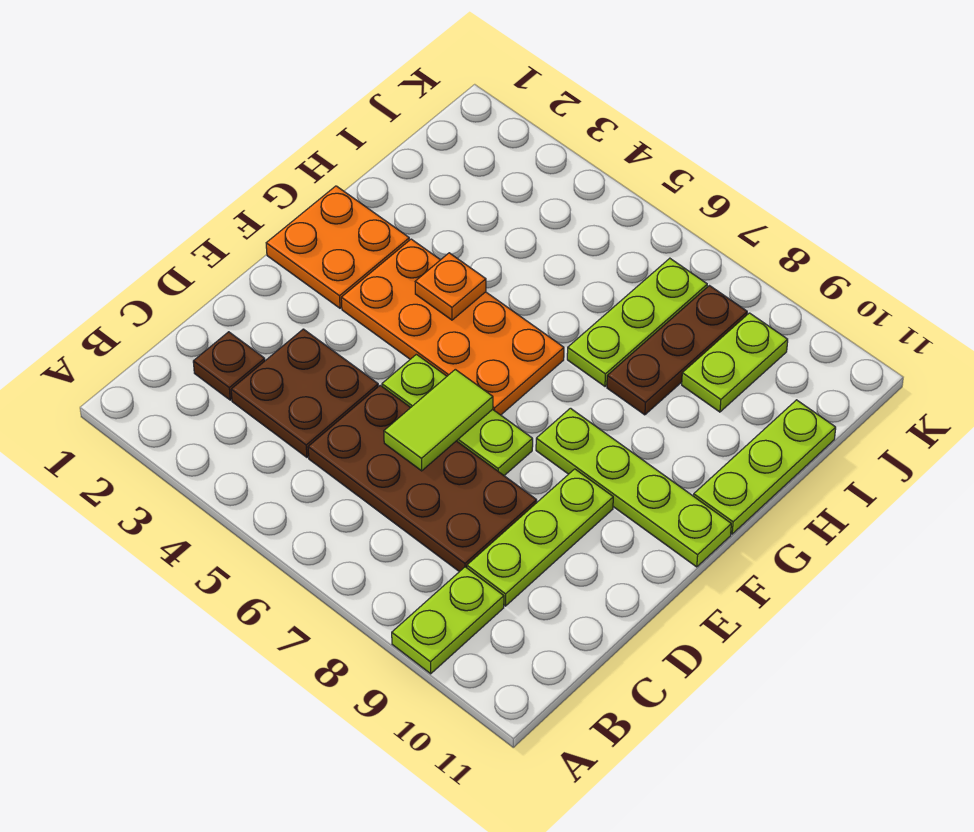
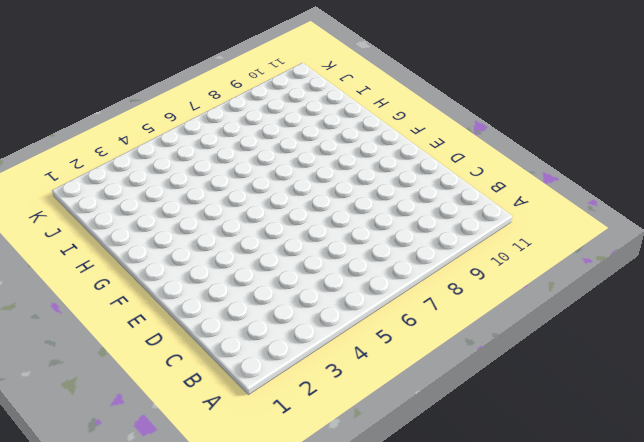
none -> lime plate A9:B9 level 1
none -> brown plate C2 level 1
none -> brown plate C3:D4 level 1

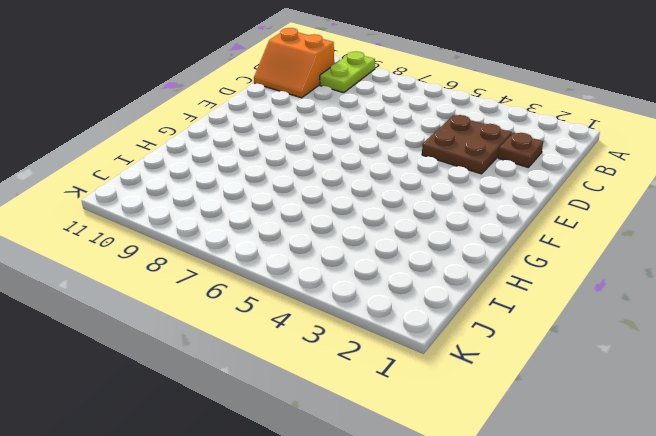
orange slope B10:C11 level 1 top B -> none
none -> brown plate C5:D8 level 1
none -> lime plate C9:E9 level 1
none -> lime plate E5:E7 level 1

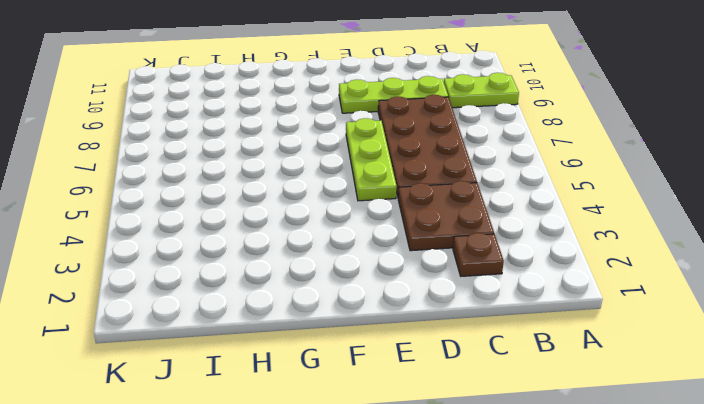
none -> orange plate F1:G2 level 1
none -> orange plate F3:G6 level 1
none -> lime plate F8:F11 level 1

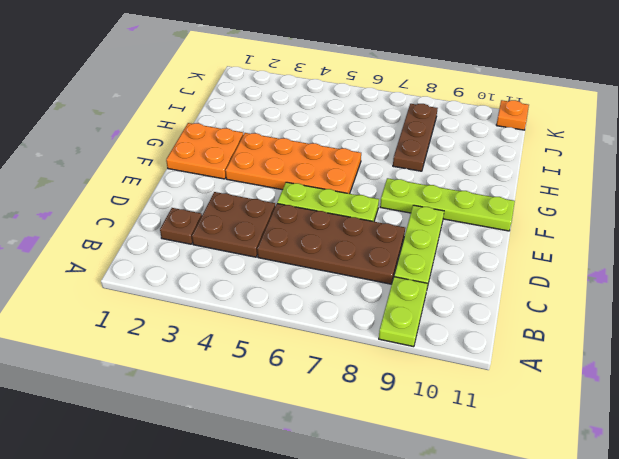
orange plate K11 level 1 -> orange plate G4 level 2
none -> lime plate G11:I11 level 1
none -> lime plate H7:J7 level 1
none -> lime plate I9:J9 level 1

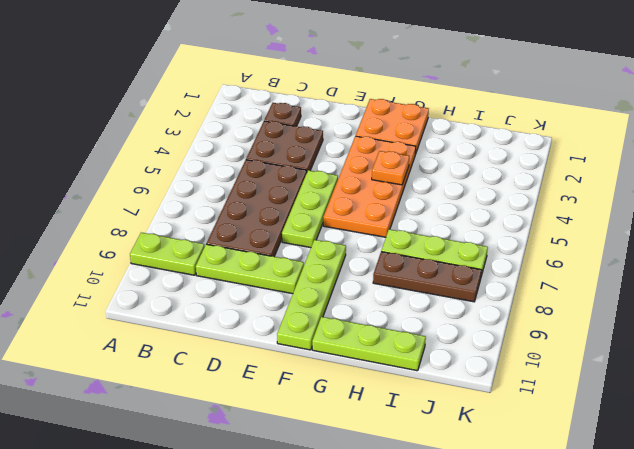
none -> lime plate I9:J9 level 1
none -> lime tile D6:E6 level 2

